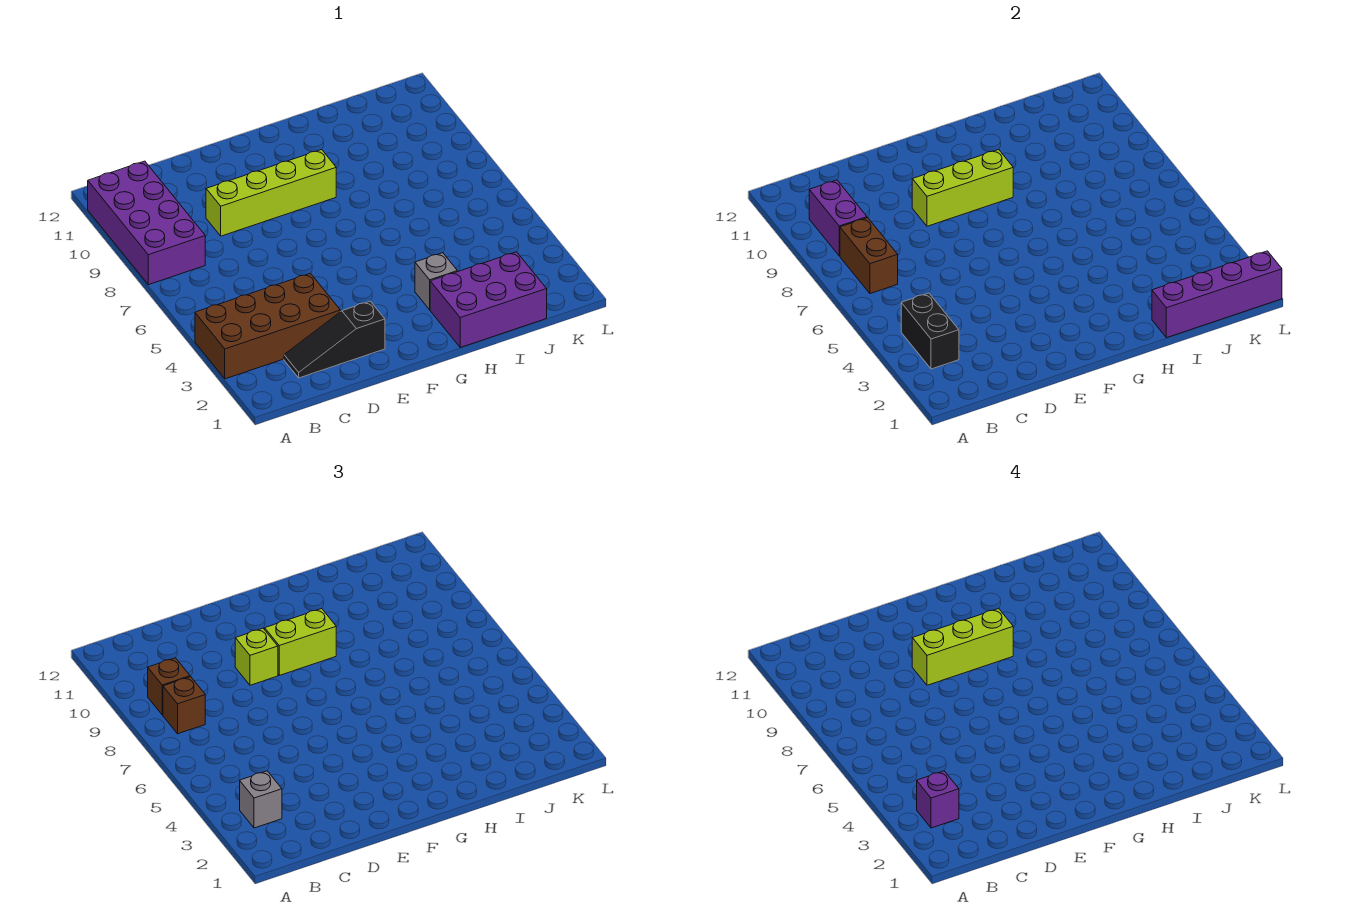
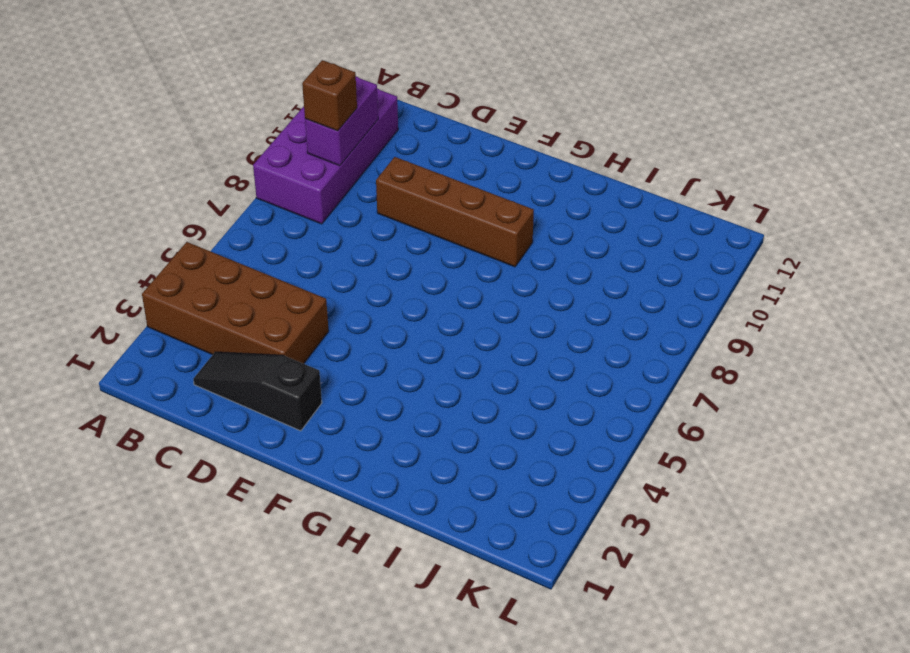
brown brick D9:G9 level 1 -> lime brick D9:G9 level 1
none -> purple brick H1:J2 level 1
none -> grey brick H3 level 1
none -> black brick B3:B4 level 2

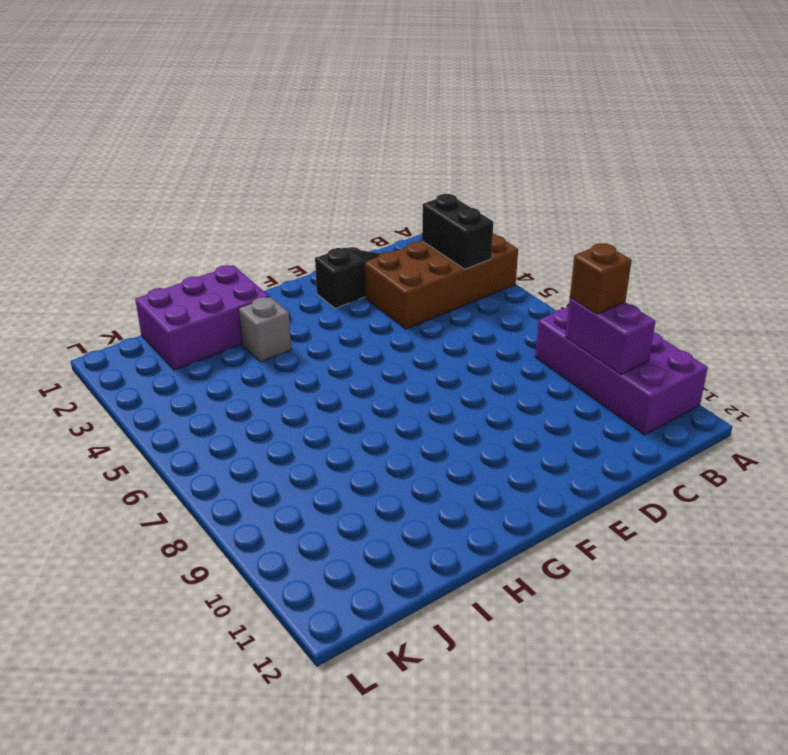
none -> lime brick D9:G9 level 1
none -> brown brick B7:B8 level 2
none -> lime brick E9:G9 level 2

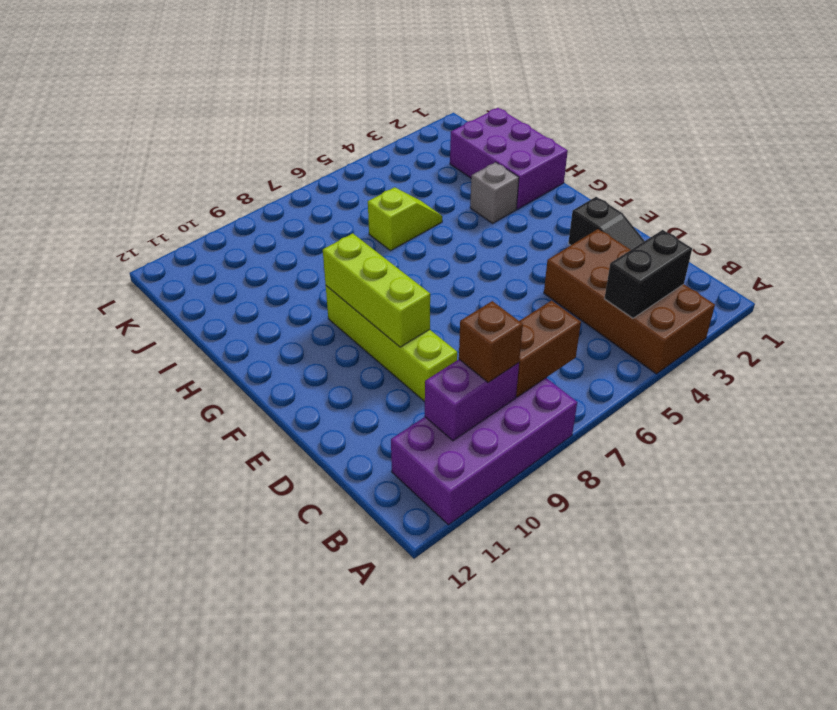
lime slope I5:I6 level 1 top 6 -> none
none -> purple brick I1:L1 level 2
none -> grey brick B3 level 3
none -> brown brick B8 level 3

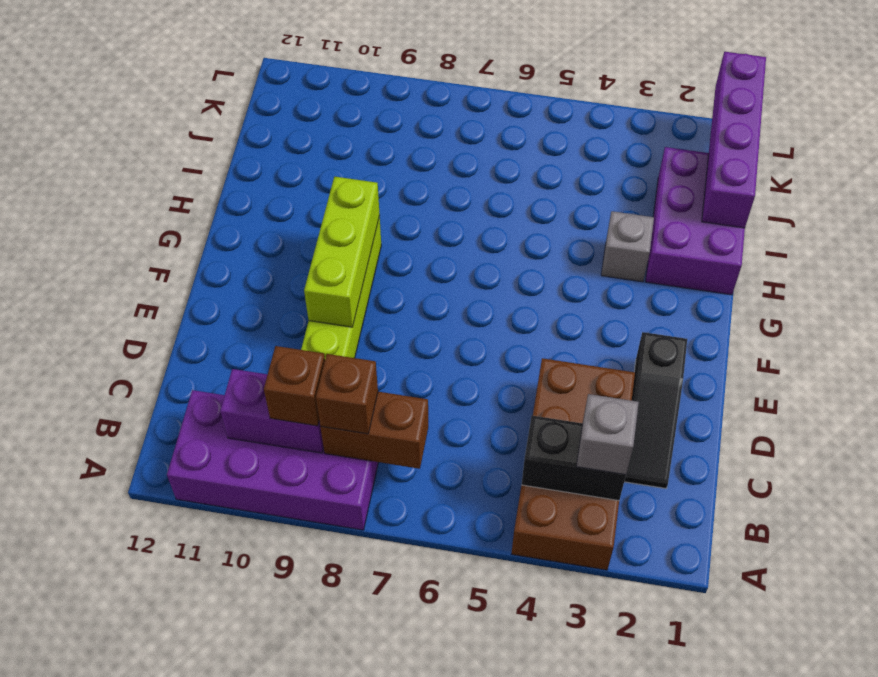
none -> lime brick E9 level 3
none -> lime brick F9:G9 level 3
none -> purple brick B3 level 4

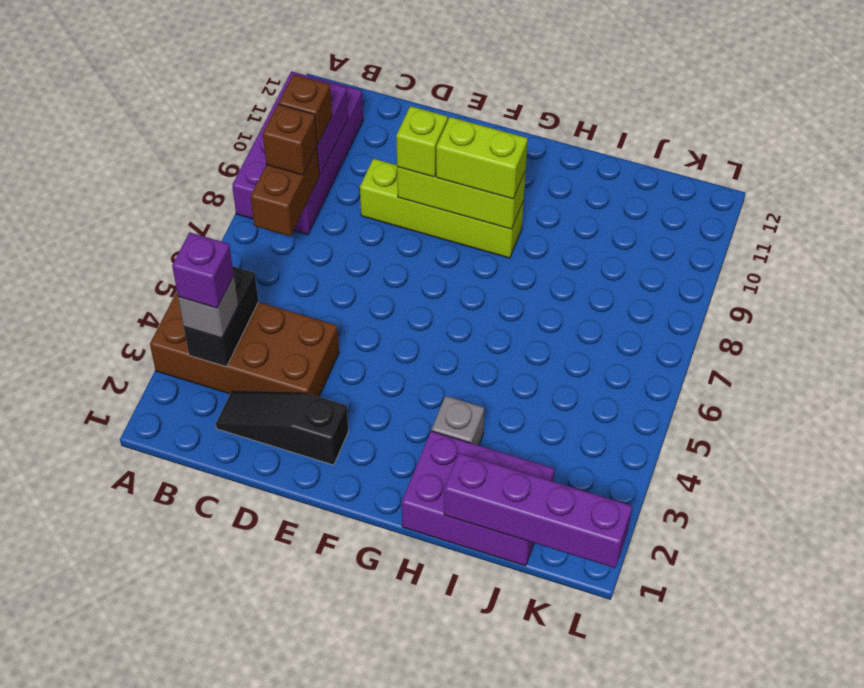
none -> lime brick E9:G9 level 4

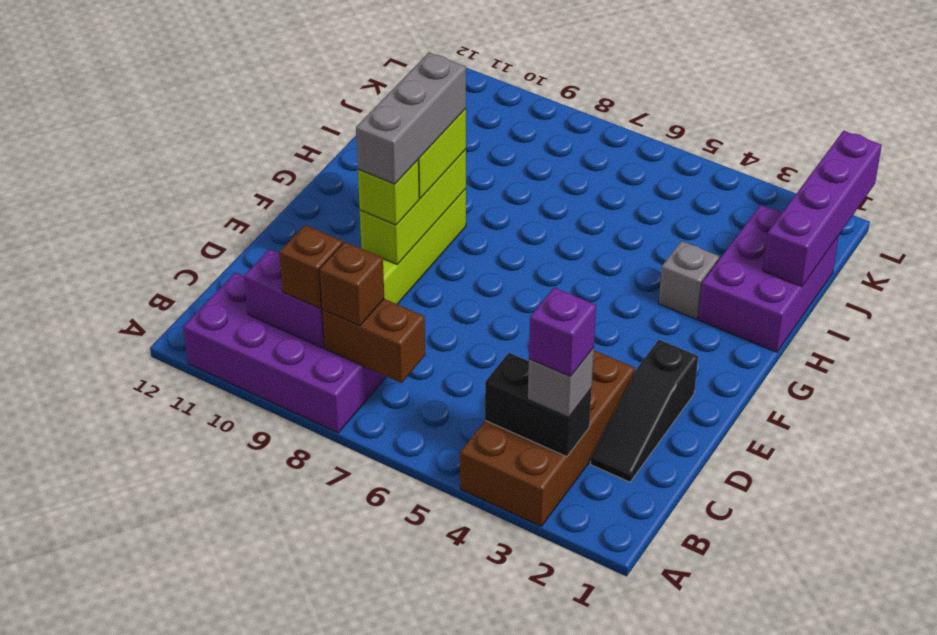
grey brick E9:G9 level 4 -> lime brick E9:G9 level 4

